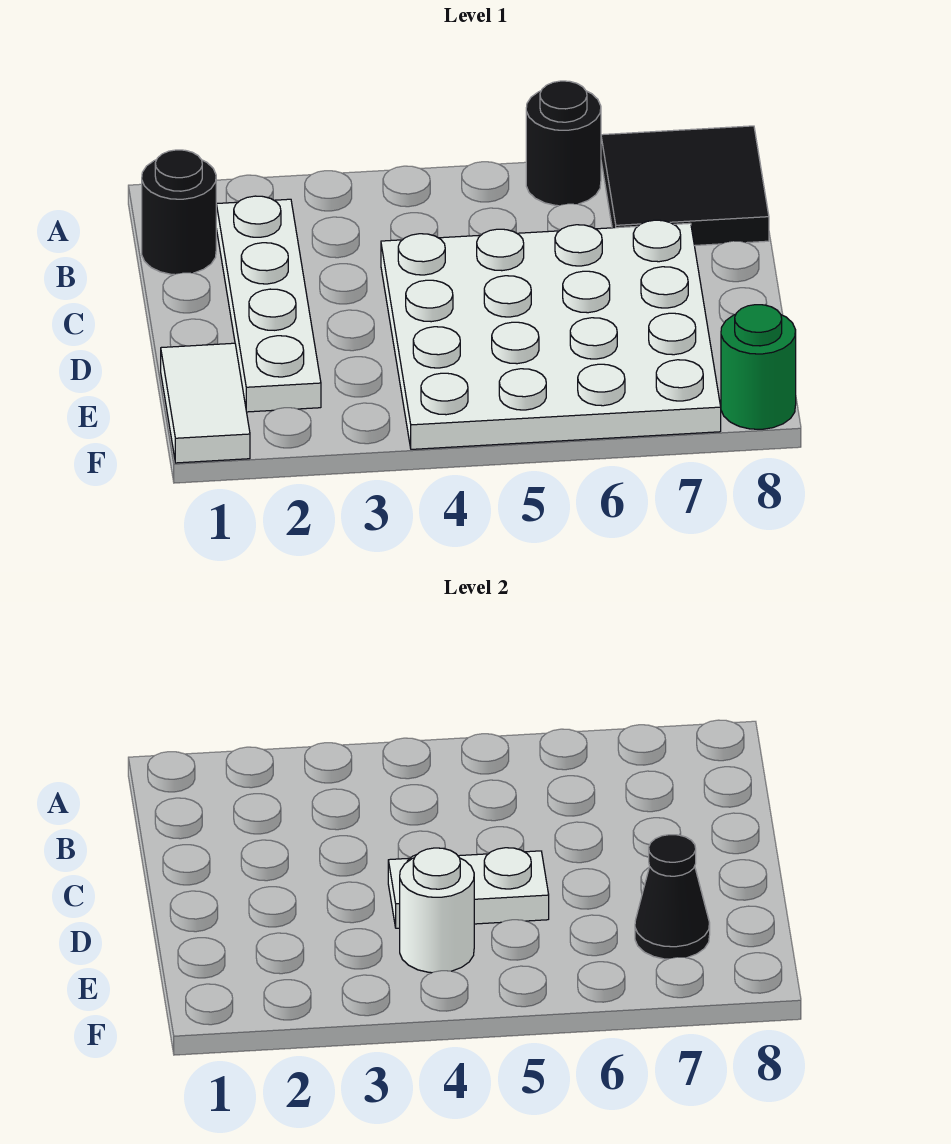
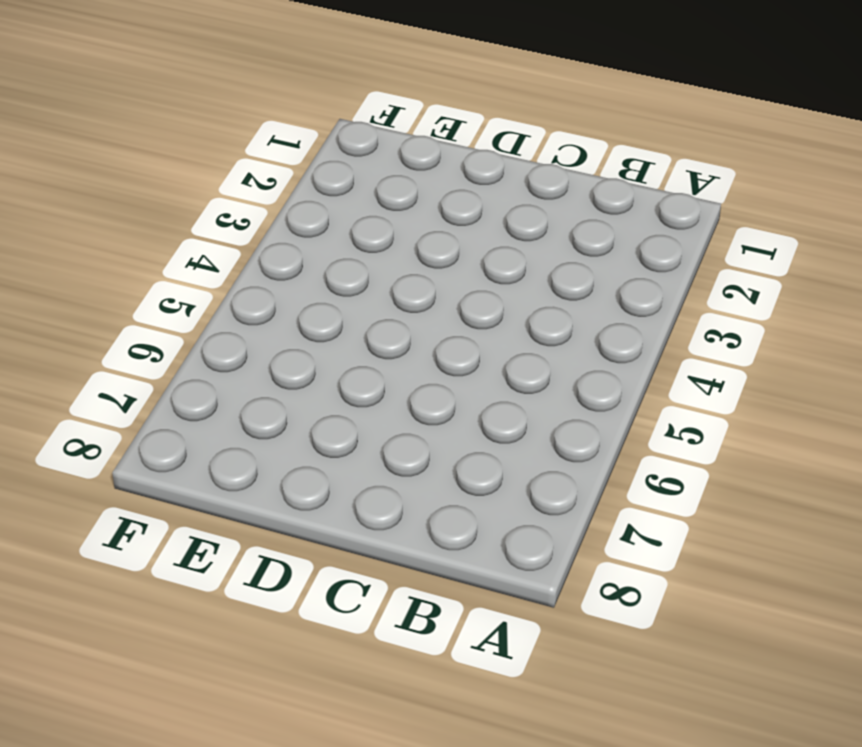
none -> black round brick A6 level 1
none -> black tile A7:B8 level 1

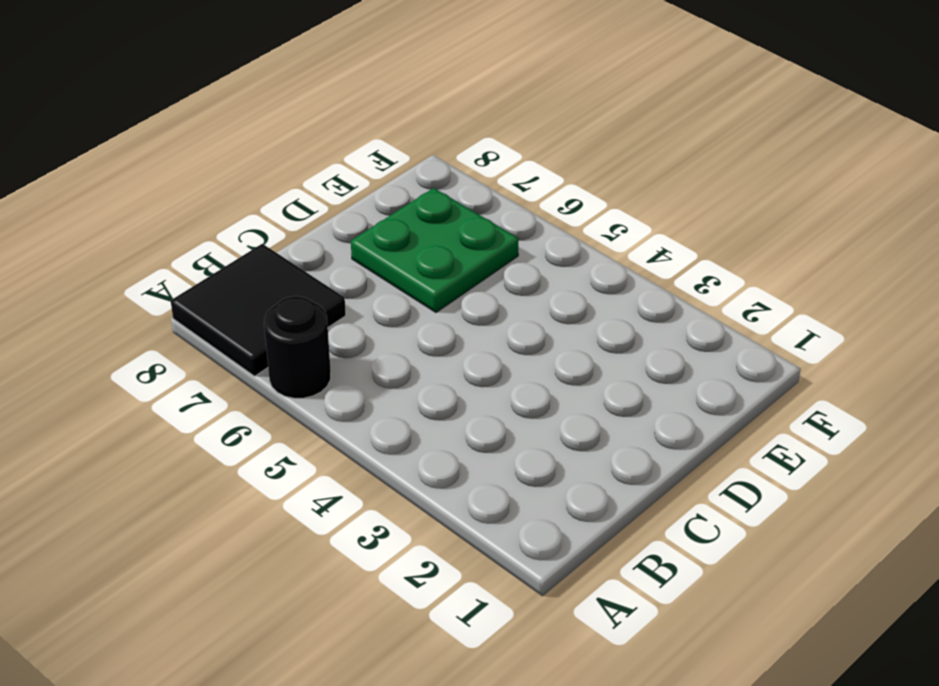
green plate D6:E7 level 1 -> white plate C4:F7 level 1
none -> black round brick B1 level 1
none -> white plate B2:E2 level 1

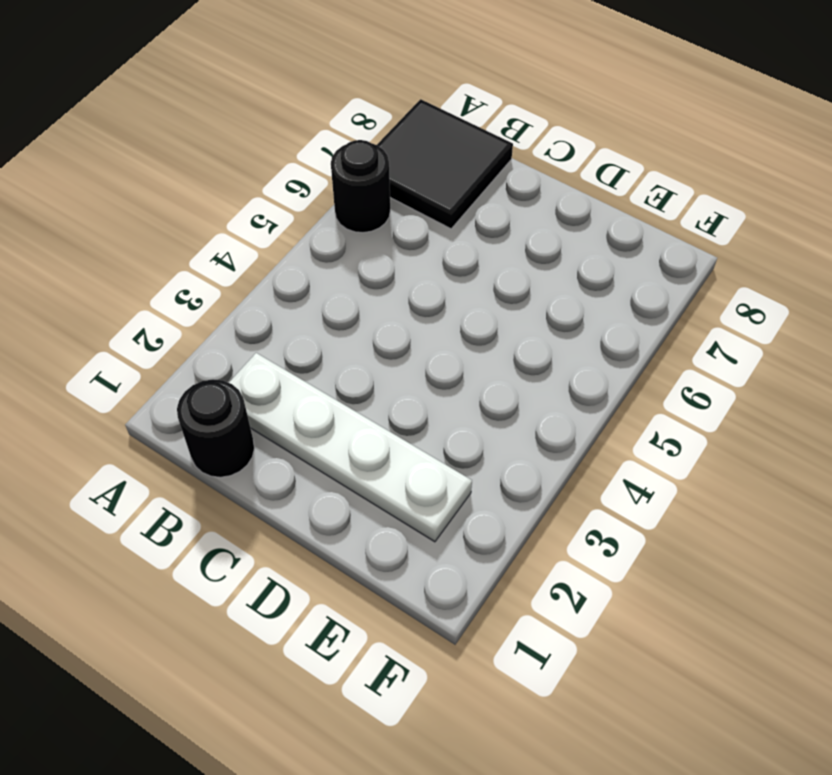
none -> white plate C4:F7 level 1
none -> white tile E1:F1 level 1

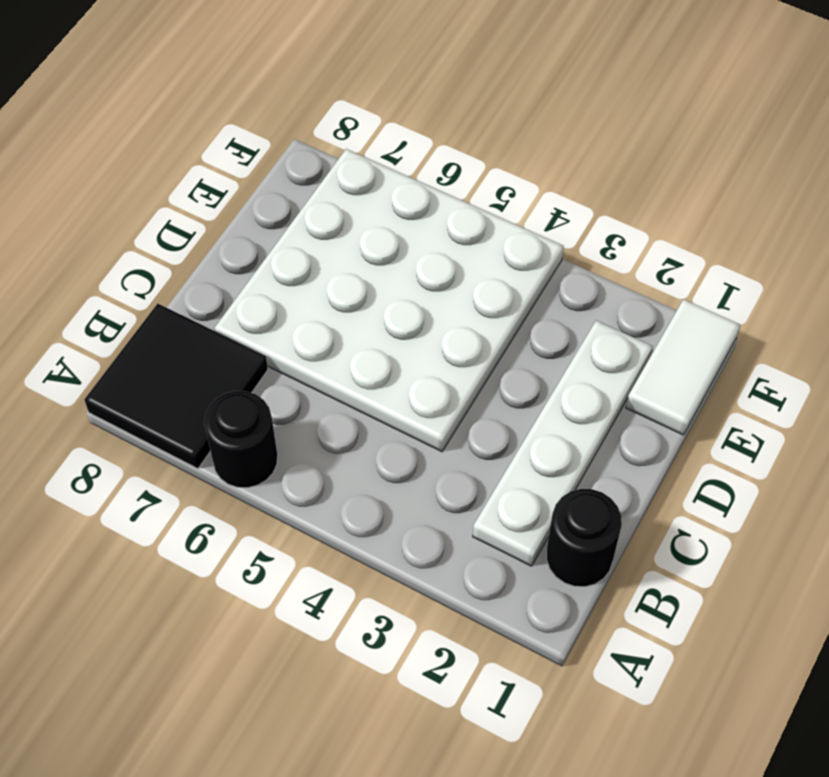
none -> green round brick F8 level 1
none -> white plate D4:D5 level 2

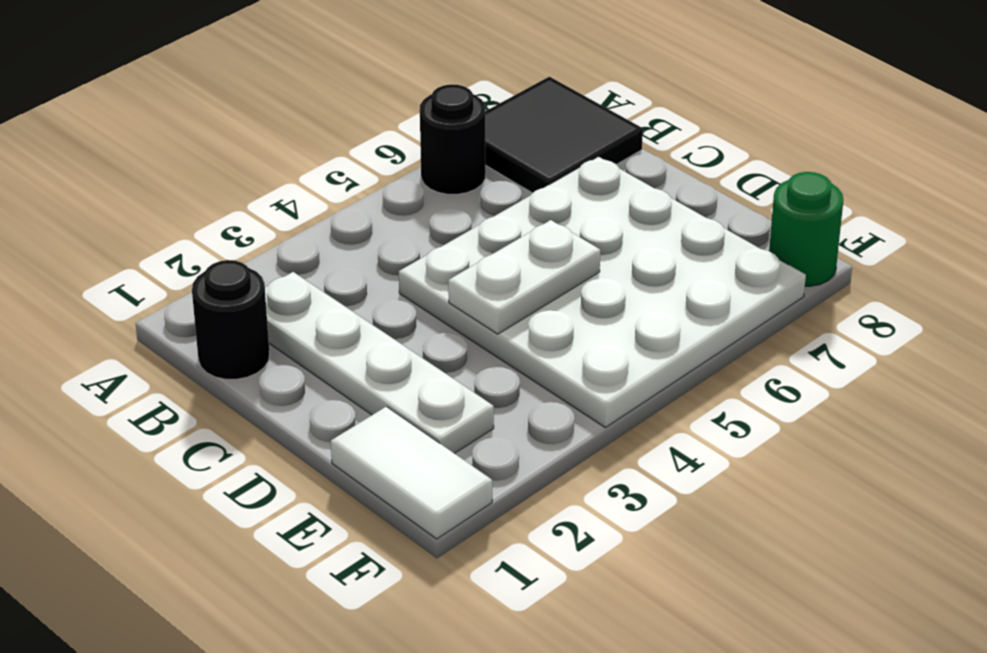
none -> white round brick E4 level 2
none -> black cone E7 level 2

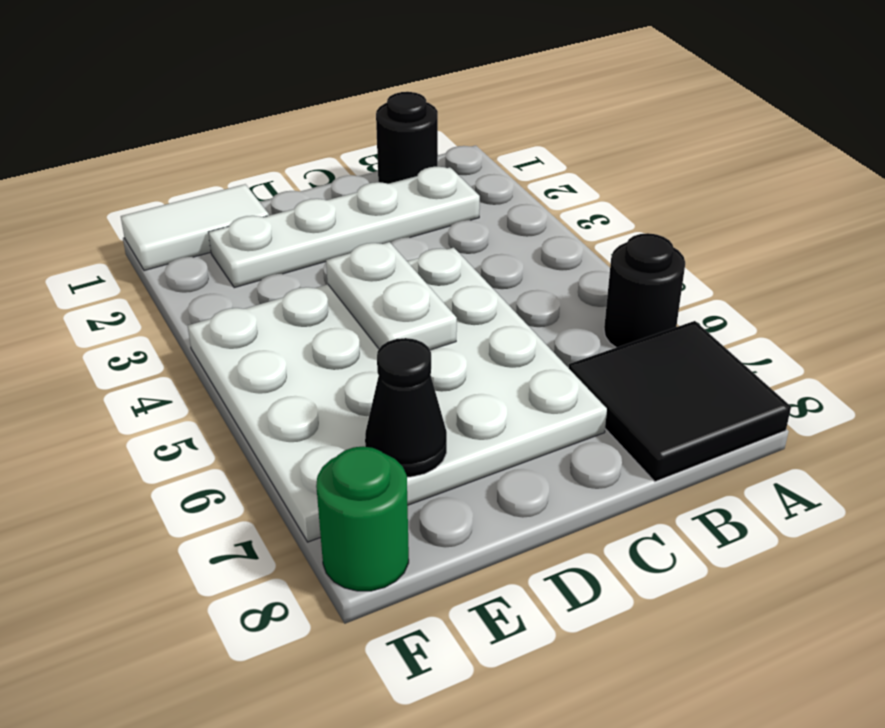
none -> white round brick E4 level 2

